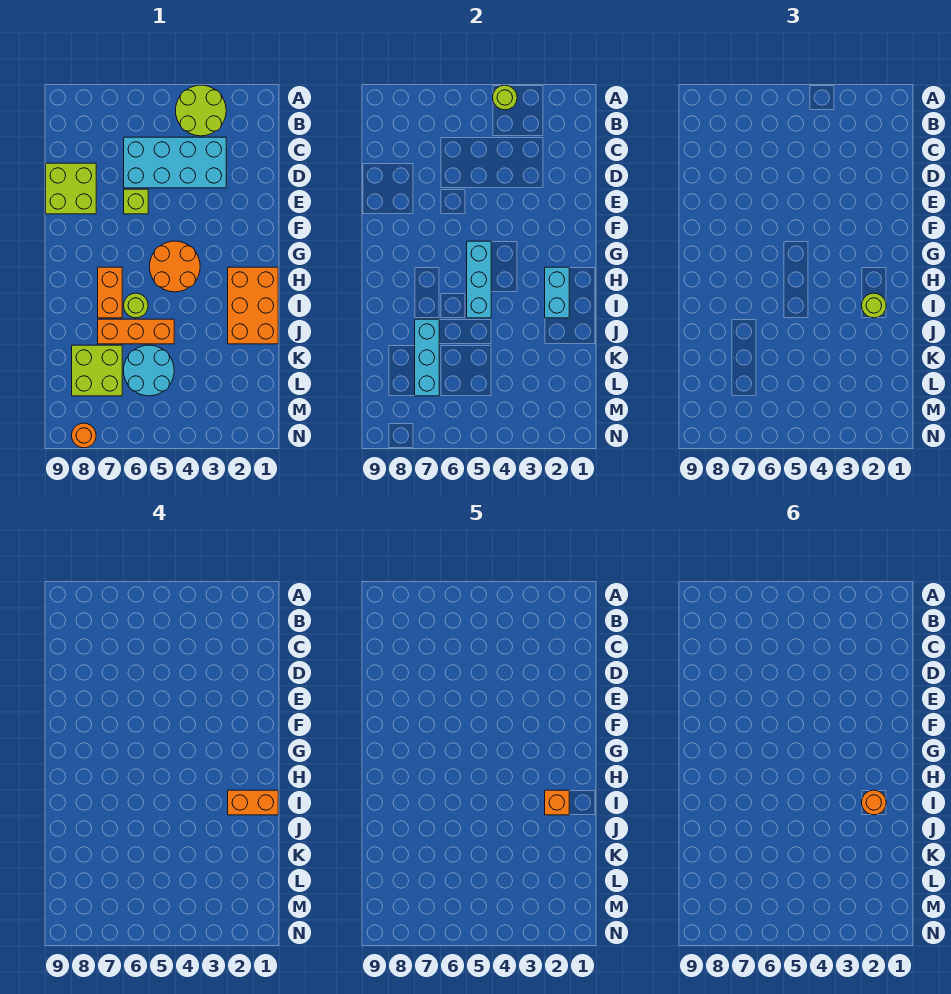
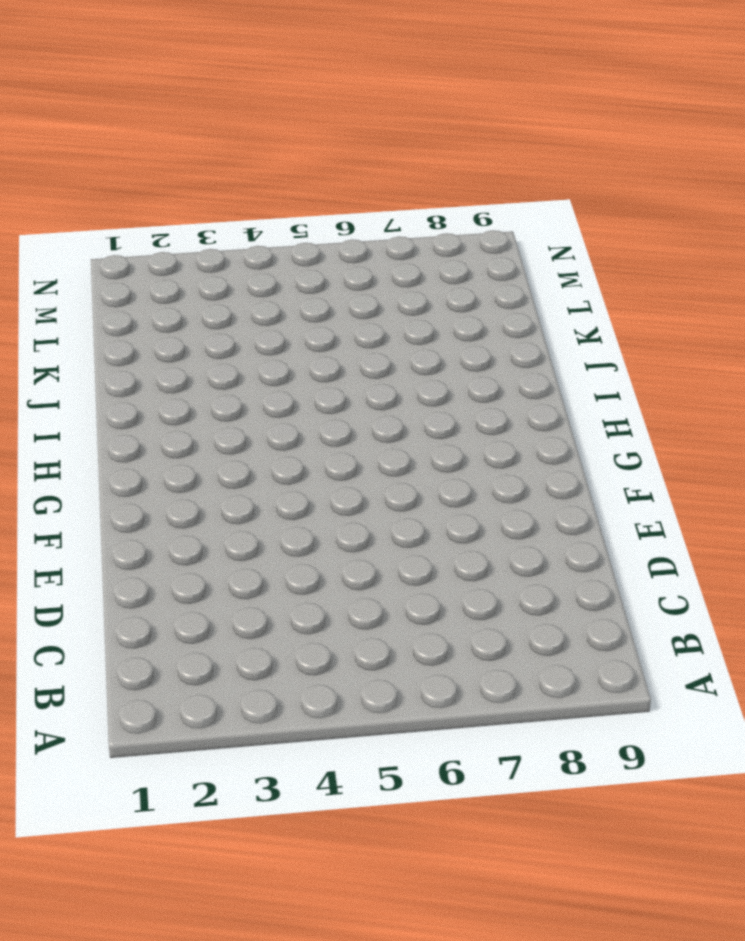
none -> lime round brick A3:B4 level 1
none -> cyan brick C3:D6 level 1
none -> lime brick D8:E9 level 1

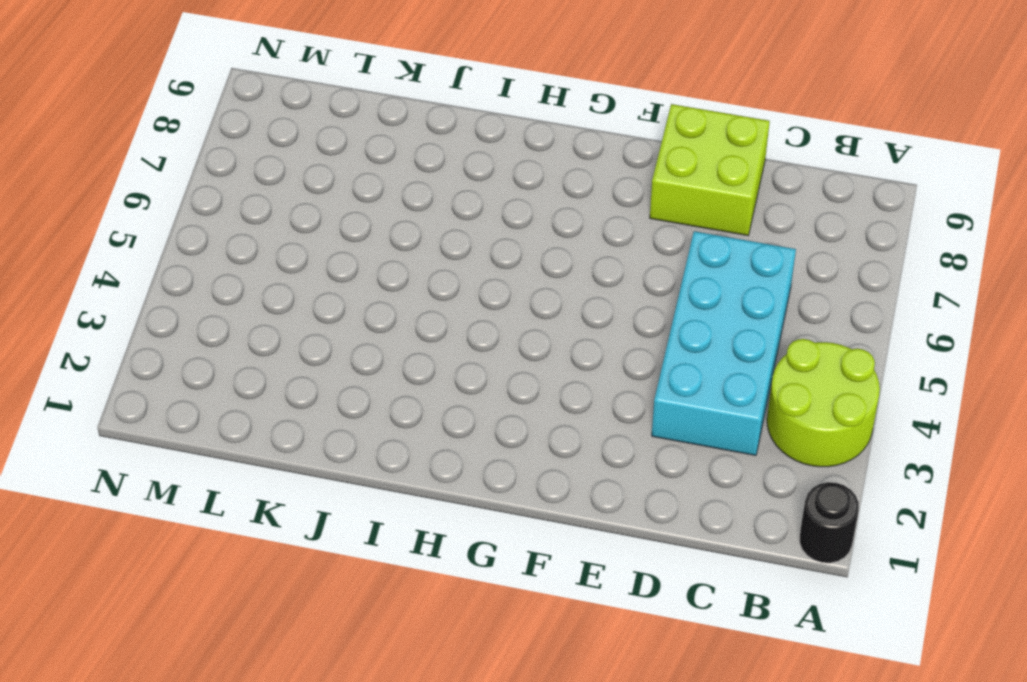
black round brick A1 level 1 -> none
none -> lime brick E6 level 1
none -> orange round brick G4:H5 level 1
none -> orange brick H1:J2 level 1

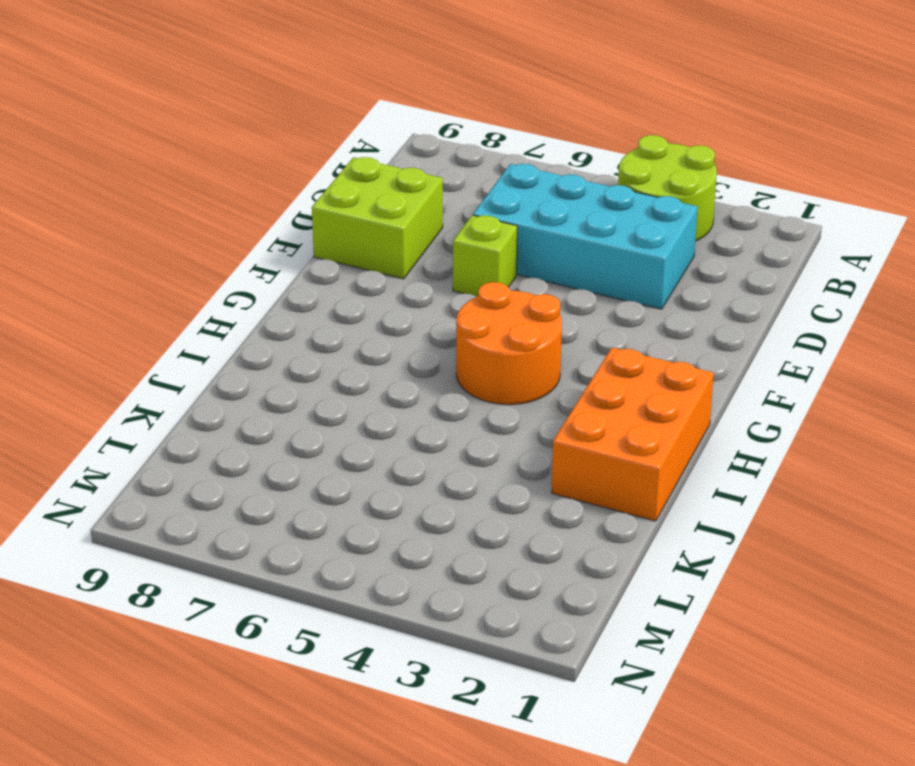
none -> orange brick H7:I7 level 1
none -> lime round brick I6 level 1
none -> orange brick J5:J7 level 1

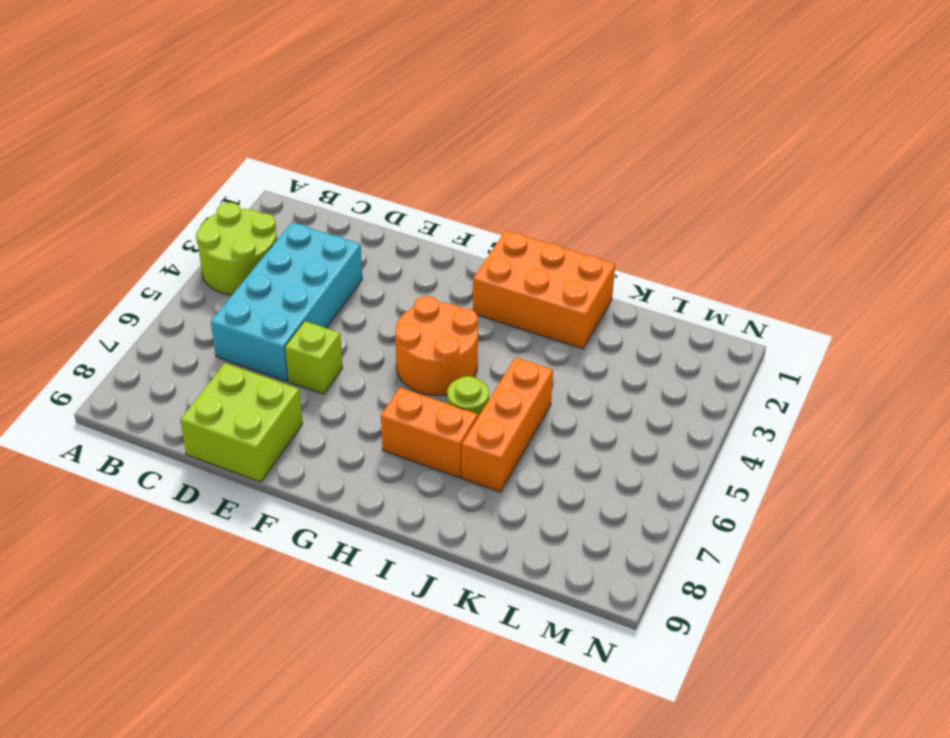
none -> cyan round brick K5:L6 level 1
none -> lime brick K7:L8 level 1
none -> orange round brick N8 level 1

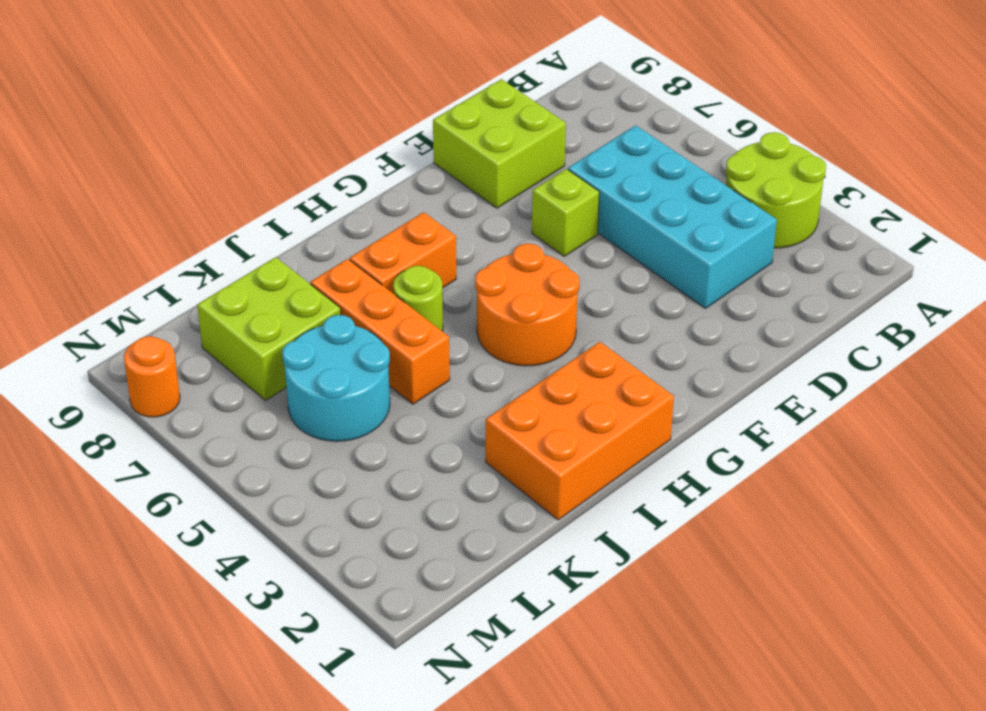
none -> lime round brick A4 level 2
none -> cyan brick G5:I5 level 2
none -> cyan brick H2:I2 level 2

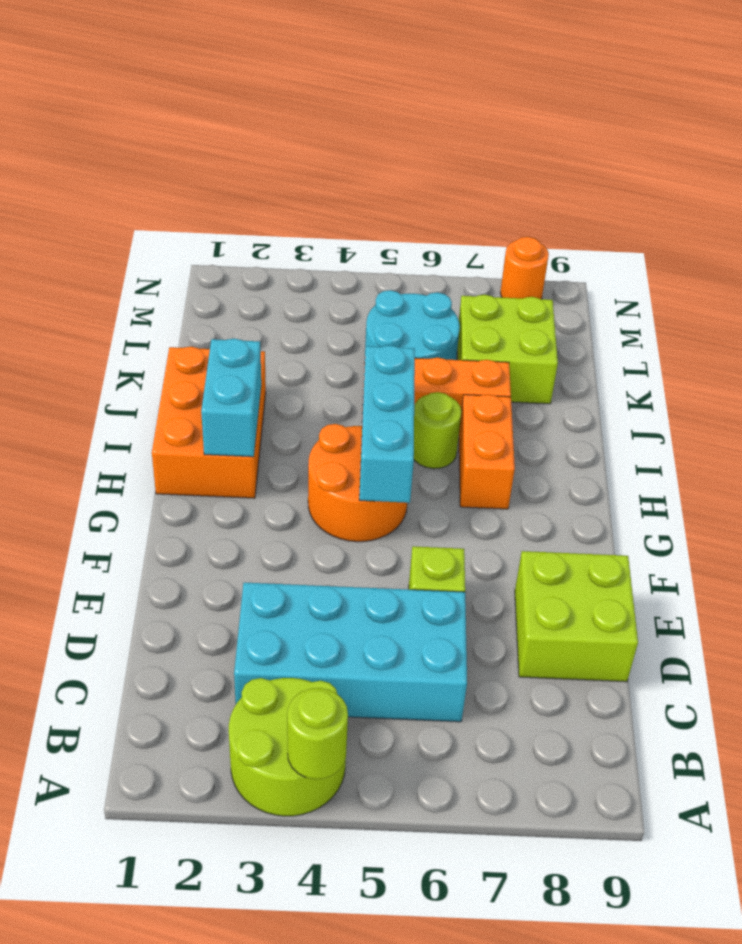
none -> cyan brick J7:L7 level 2
none -> lime round brick I2 level 3
none -> orange brick I1:I2 level 4

